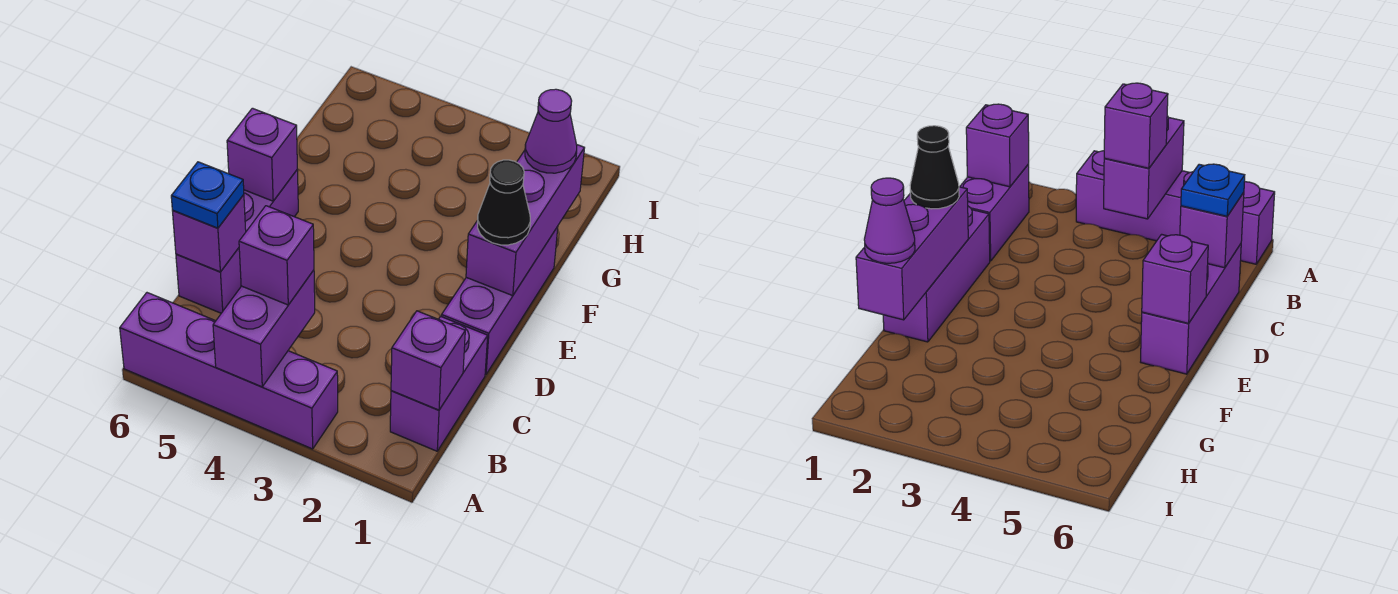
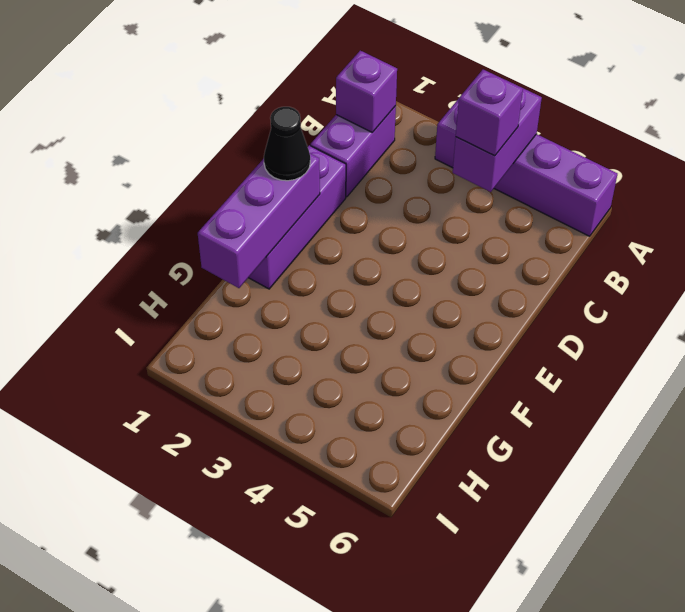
none -> purple brick C6:E6 level 1
none -> purple brick C6 level 2
none -> purple brick E6 level 2

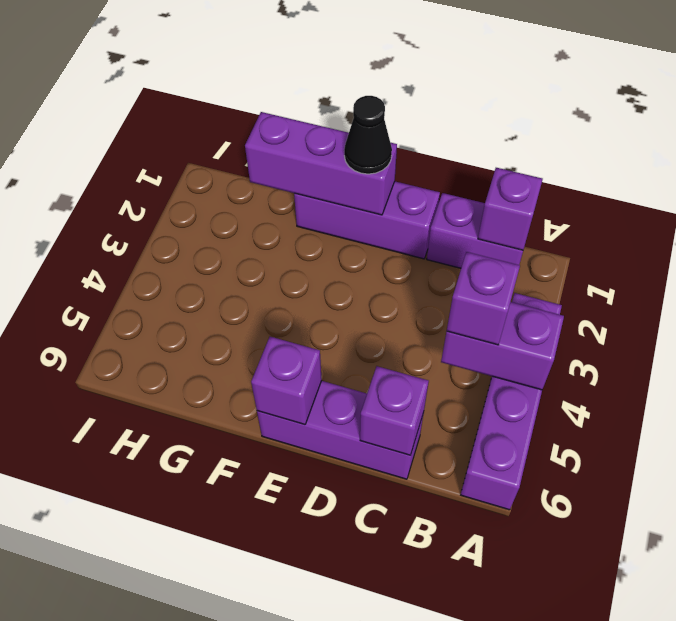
none -> blue plate C6 level 3
none -> purple cone G1 level 3

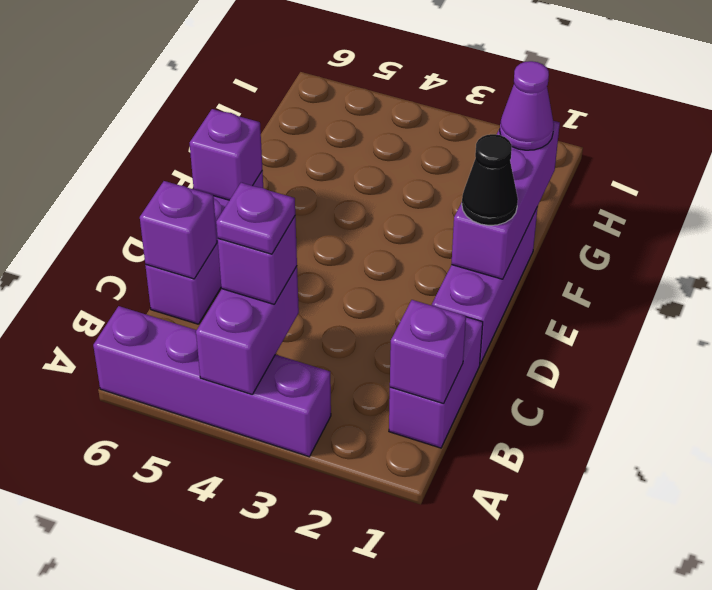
purple plate B4 level 4 -> none
none -> blue plate C6 level 3

